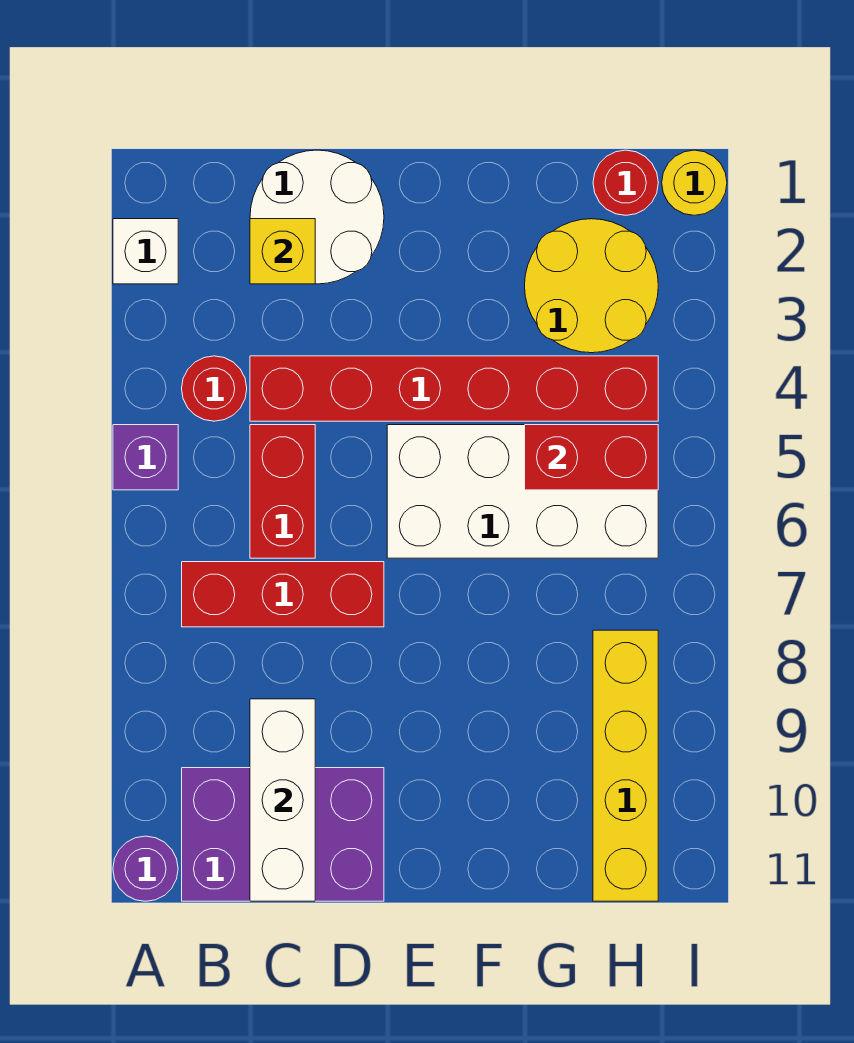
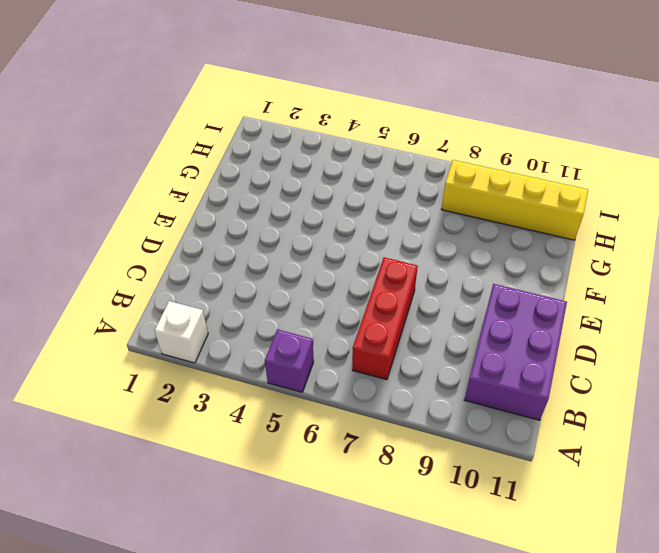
none -> purple round brick A11 level 1
none -> red round brick B4 level 1
none -> white round brick C1:D2 level 1

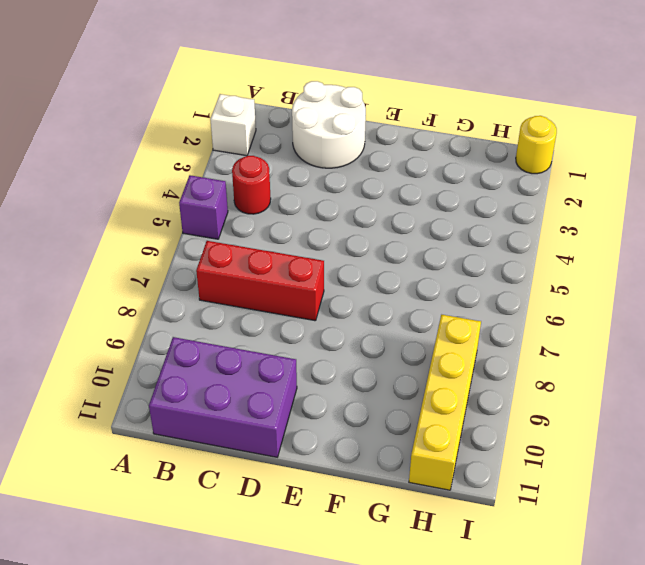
none -> purple round brick A11 level 1
none -> red brick C4:H4 level 1
none -> red brick C5:C6 level 1

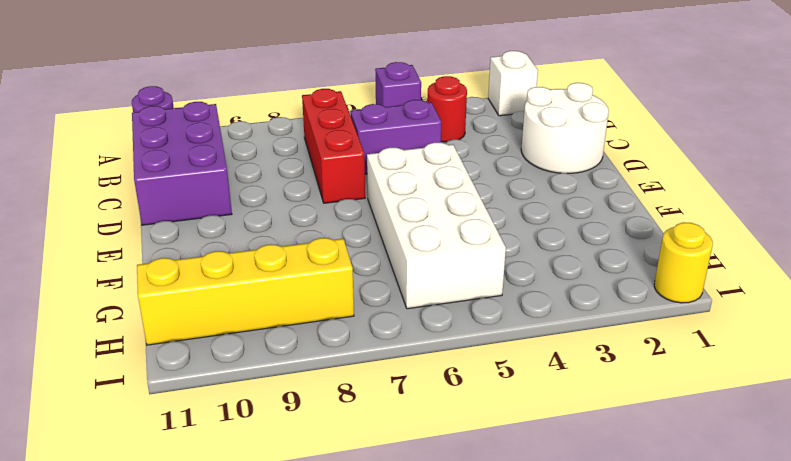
purple brick C5:C6 level 1 -> red brick C5:C6 level 1
none -> red brick C4:H4 level 1
none -> yellow round brick G2:H3 level 1
none -> red round brick H1 level 1

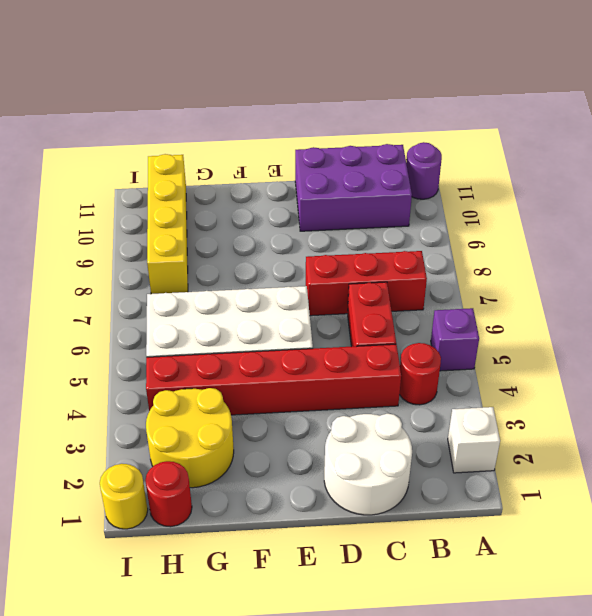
none -> yellow brick C2 level 2
none -> white brick C9:C11 level 2
none -> red brick G5:H5 level 2

